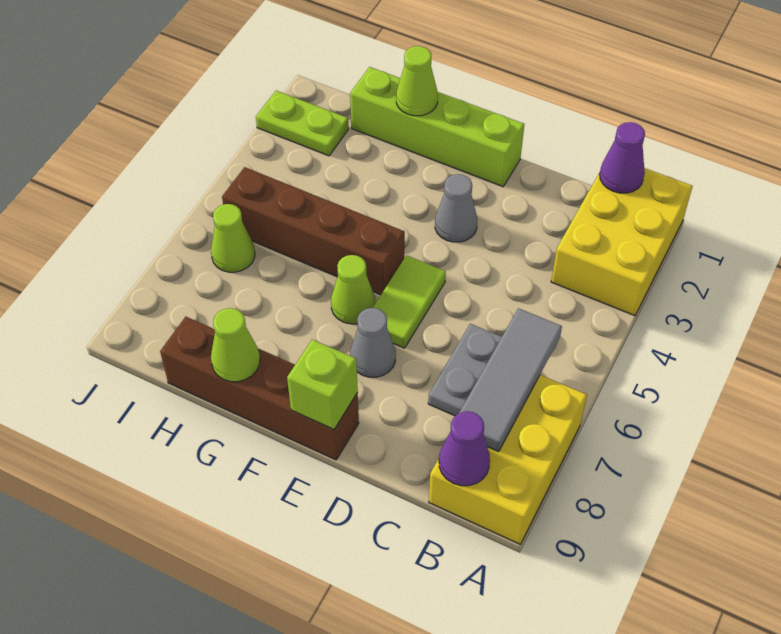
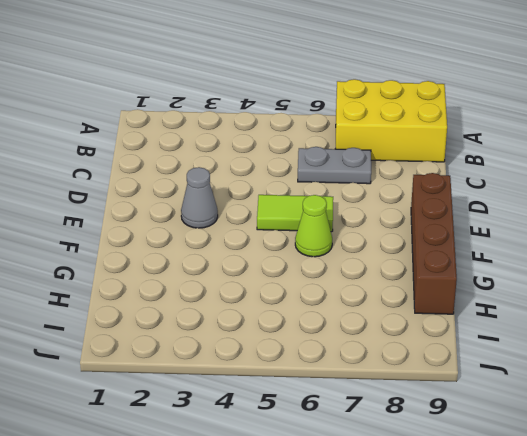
none -> yellow brick A1:B3 level 1
none -> lime brick E1:H1 level 1
none -> grey cone E7 level 1

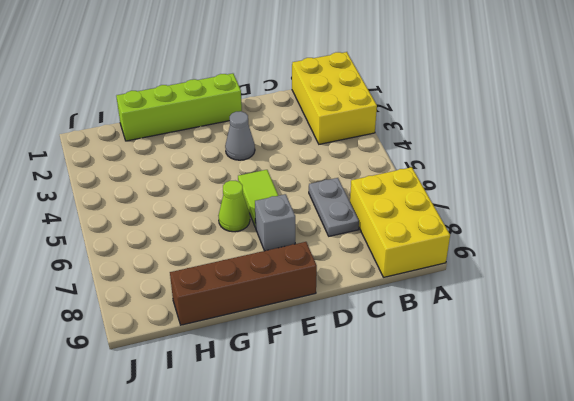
grey brick E7 level 1 -> grey cone E7 level 1
none -> brown brick F5:I5 level 1
none -> lime plate I2:J2 level 1
none -> lime cone I6 level 1

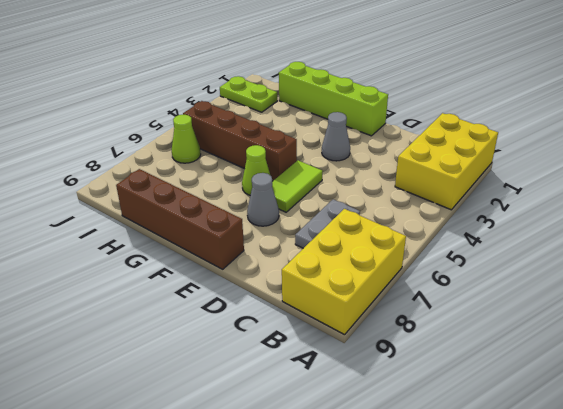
none -> purple cone B1 level 2
none -> grey tile B6:B8 level 2
none -> purple cone B9 level 2

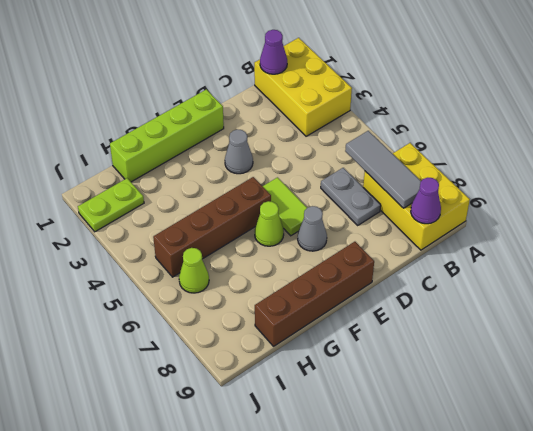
none -> lime brick E9 level 2
none -> lime cone G1 level 2
none -> lime cone G9 level 2

